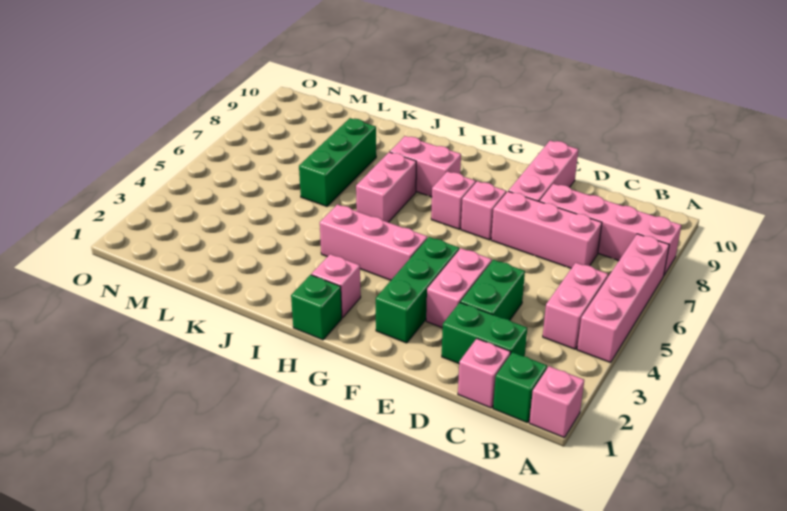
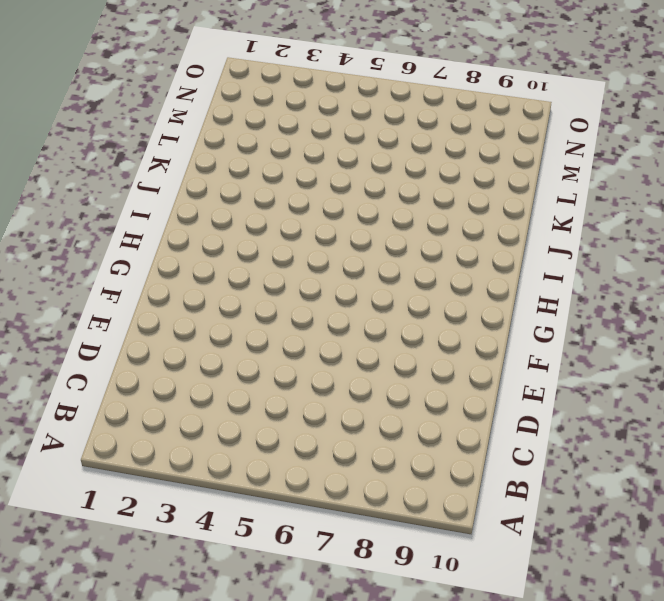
none -> pink brick A1 level 1
none -> pink brick A4:A7 level 1
none -> pink brick A8:D8 level 1

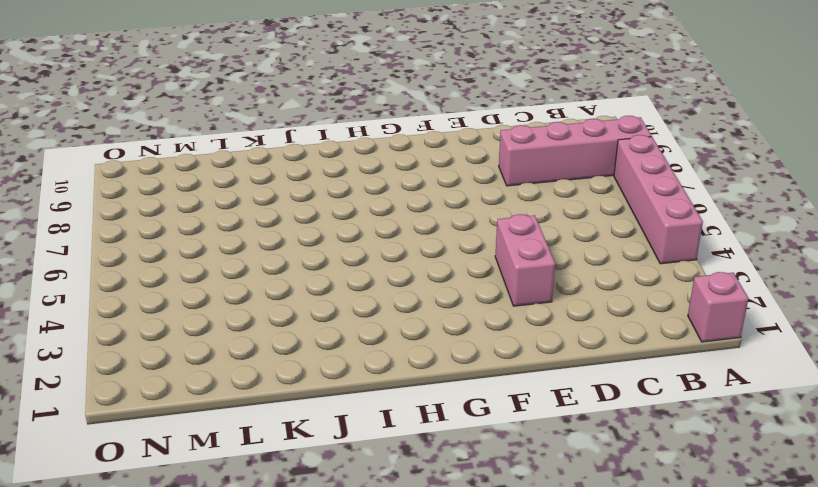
none -> green brick B1 level 1
none -> pink brick B4:B5 level 1
none -> pink brick C1 level 1

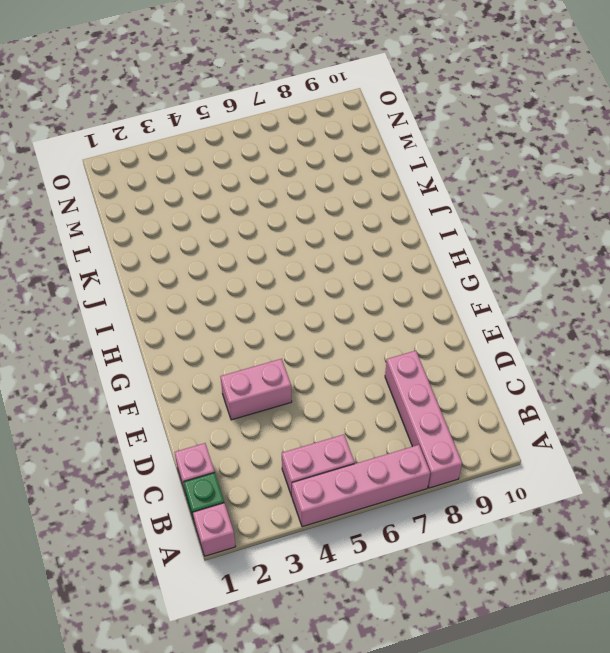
none -> green brick C2:D2 level 1
none -> pink brick C7:E7 level 1
none -> green brick D3:D4 level 1

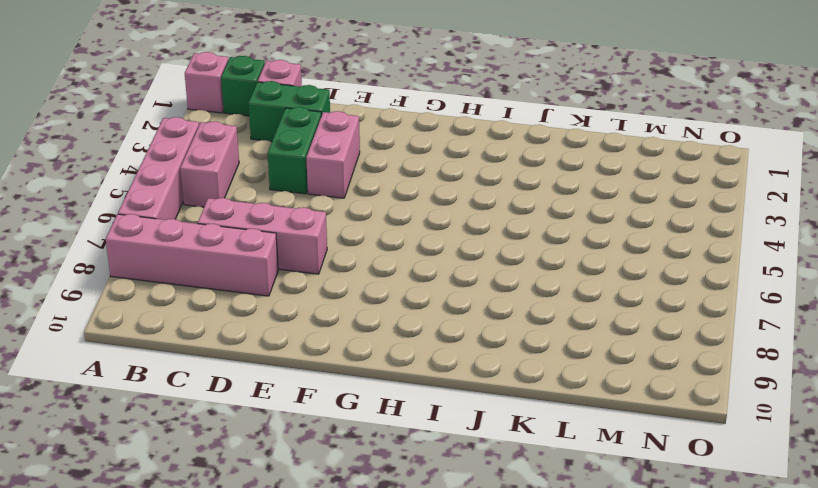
none -> pink brick E8:E10 level 1
none -> green brick F2:F4 level 1
none -> pink brick F7 level 1

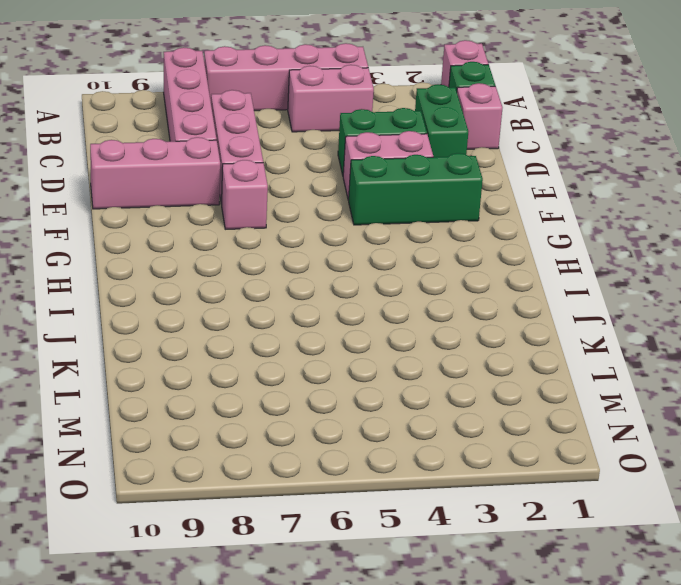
none -> pink brick G4:I4 level 1
none -> pink brick G7 level 1
none -> green brick H1 level 1

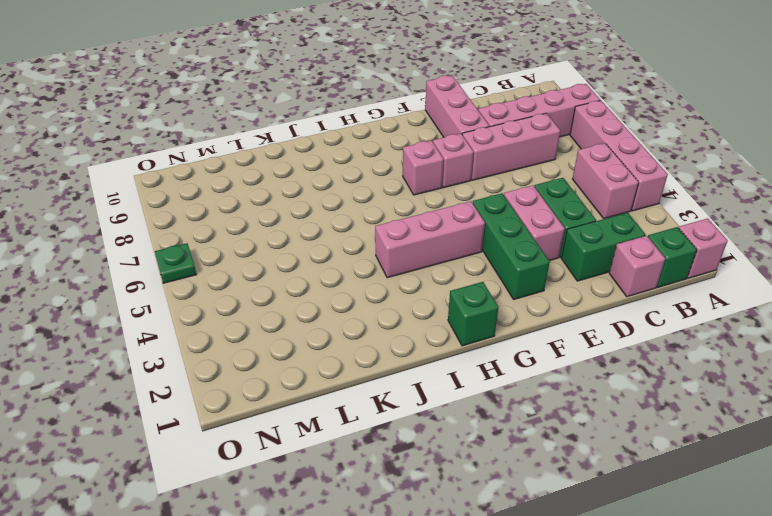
green plate O6 level 1 -> none
none -> pink brick H2 level 1
none -> pink brick H8:I8 level 1
none -> pink brick I6:I7 level 1

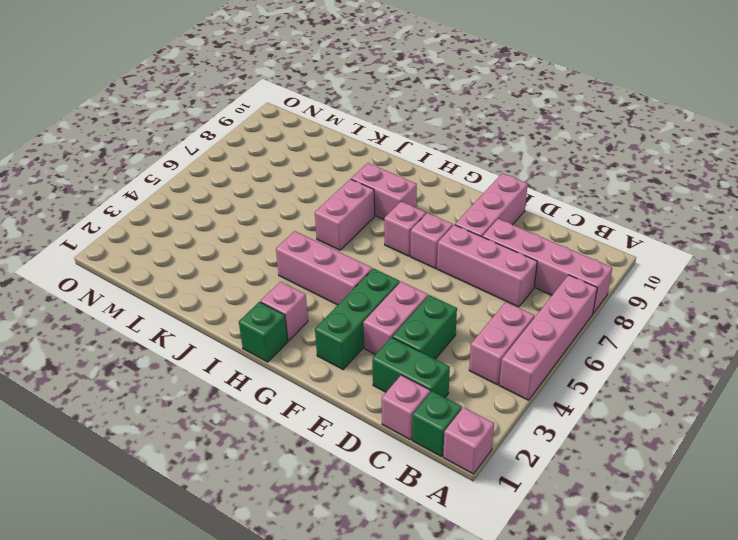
none -> green brick K6:K8 level 1

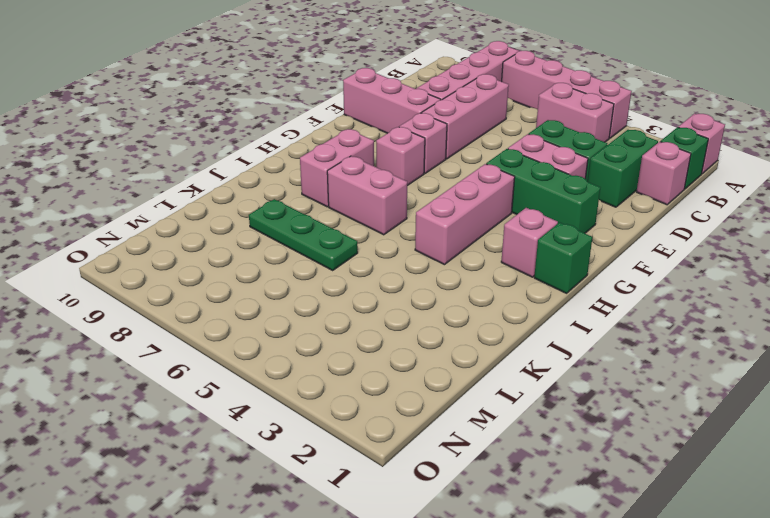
green plate K6:K8 level 1 -> green brick K6:K8 level 1

